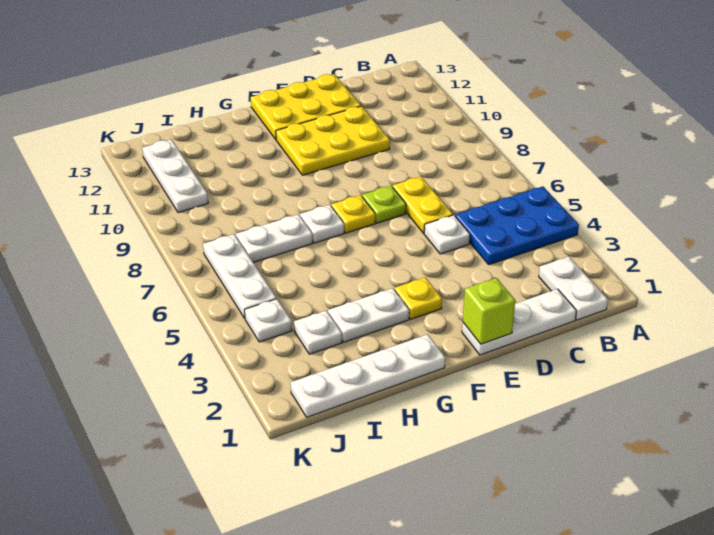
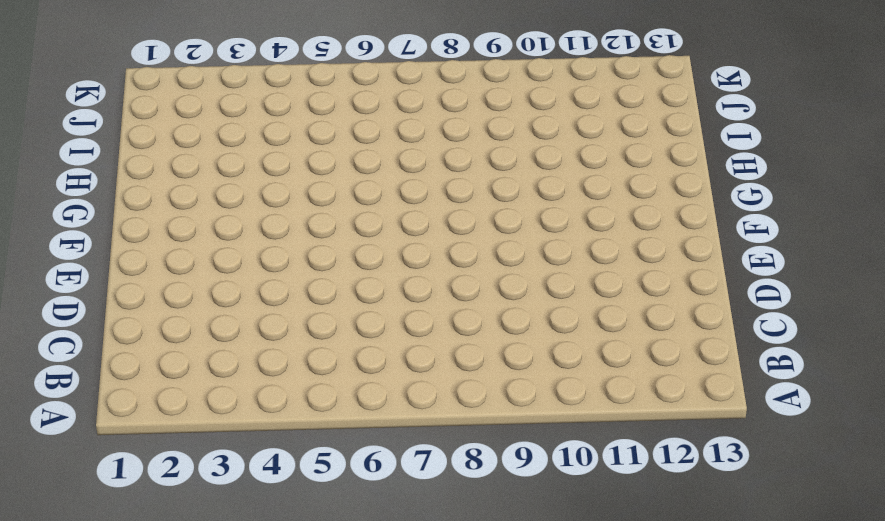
none -> blue plate A4:C5 level 1
none -> white plate B1:B2 level 1
none -> white plate C1:E1 level 1

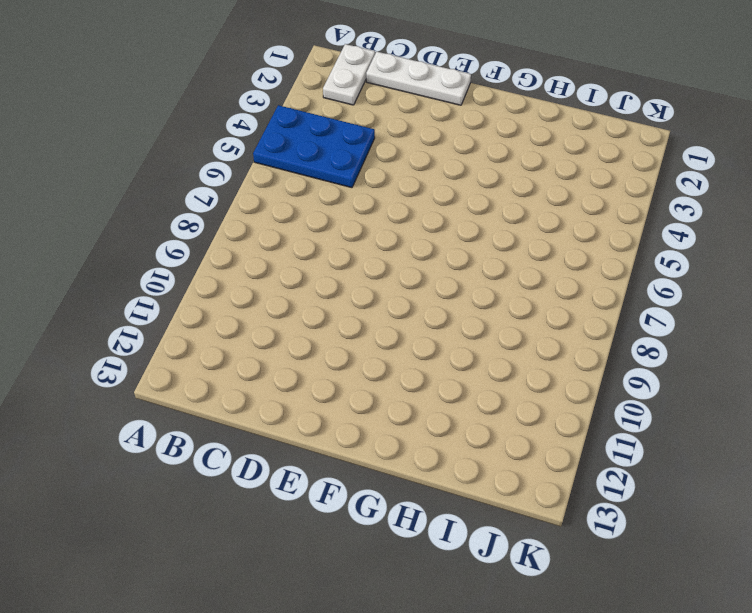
none -> white plate D5 level 1
none -> yellow plate D6:D7 level 1
none -> yellow plate D10:F11 level 1

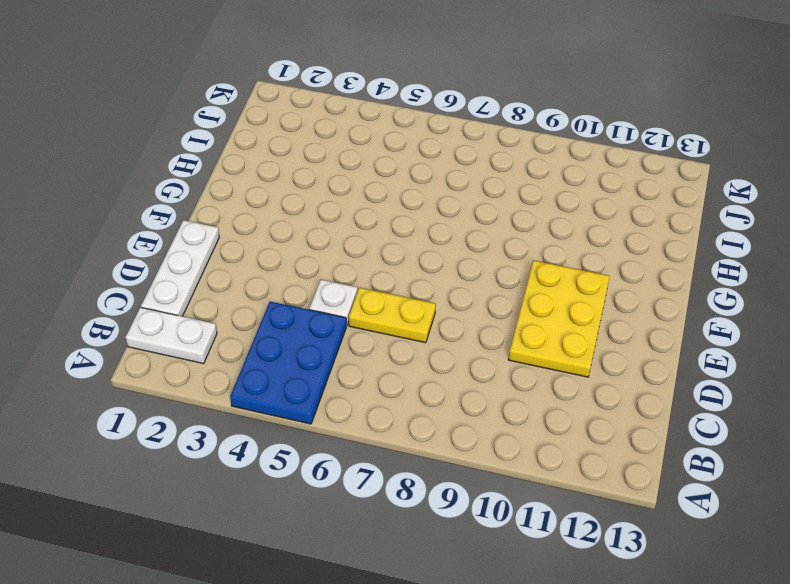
none -> yellow plate D12:F13 level 1
none -> lime plate E7 level 1
none -> yellow plate F3 level 1

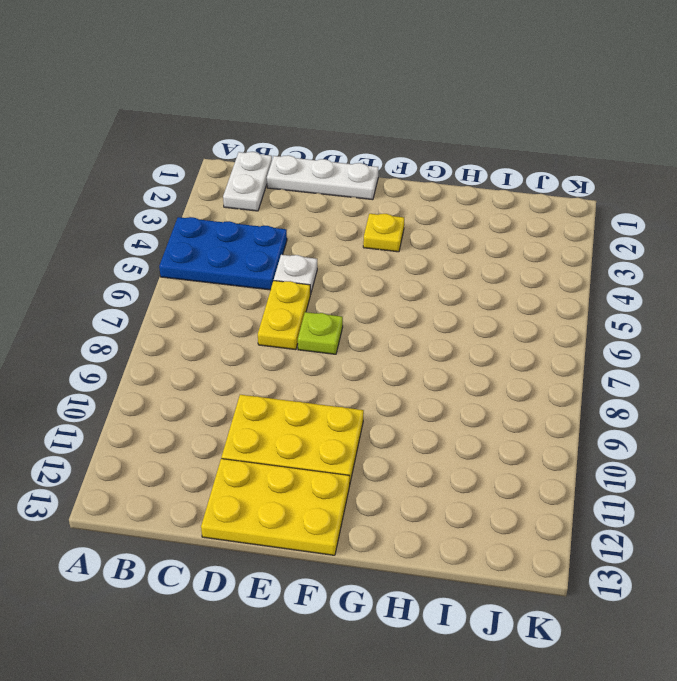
none -> yellow plate F7 level 1
none -> white plate G1:J1 level 1
none -> white plate G3:H3 level 1

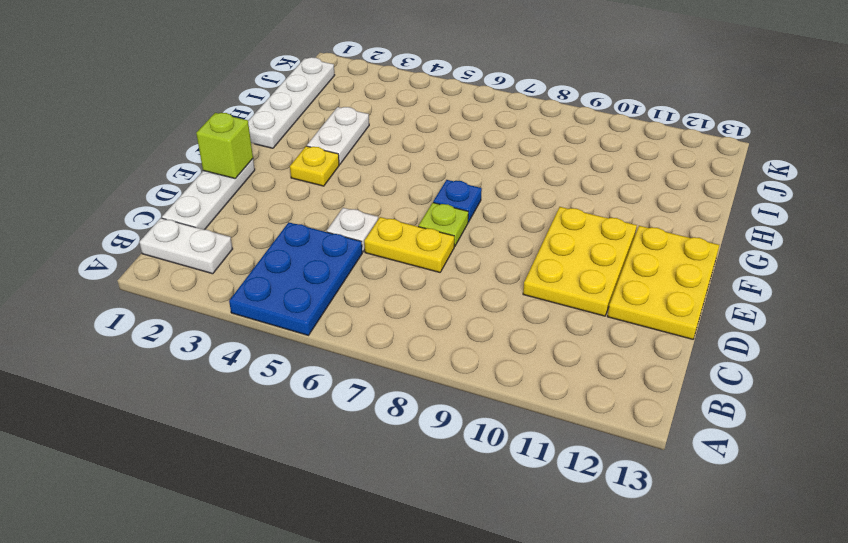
blue plate F7 level 1 -> yellow plate F7 level 1
none -> white plate G7 level 1
none -> white plate H7:I7 level 1
none -> white plate I3 level 1

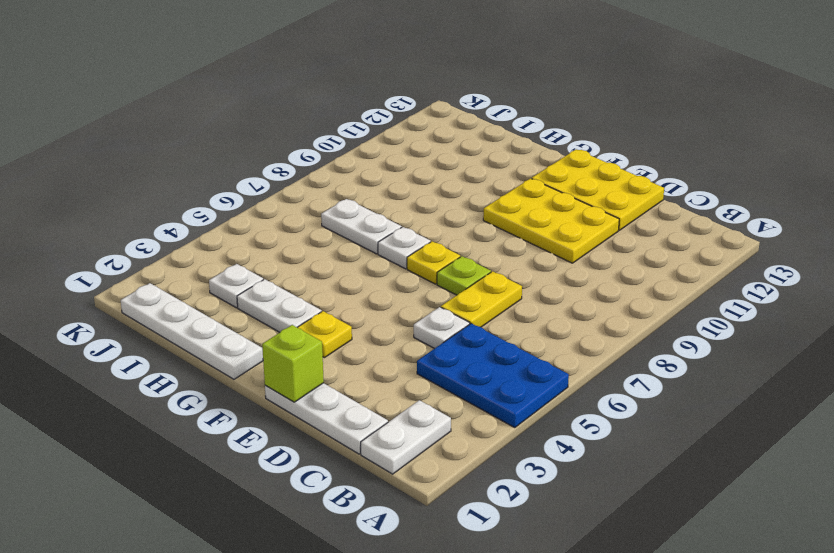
none -> white plate J4 level 1
none -> white plate J5:J7 level 1
none -> white plate J10:J12 level 1

